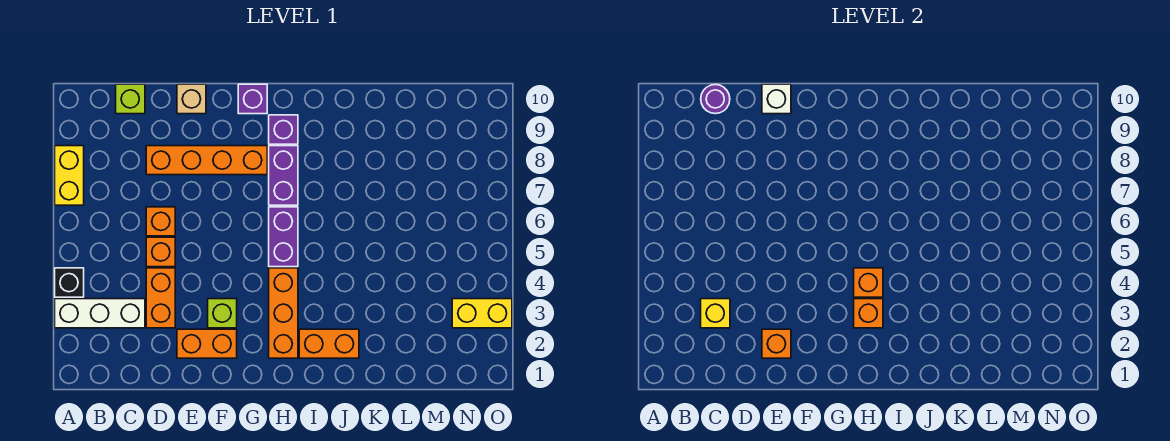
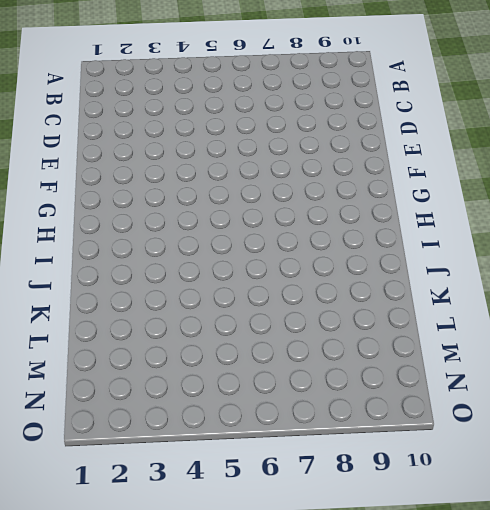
none -> white brick A3:C3 level 1
none -> black brick A4 level 1
none -> yellow brick A7:A8 level 1

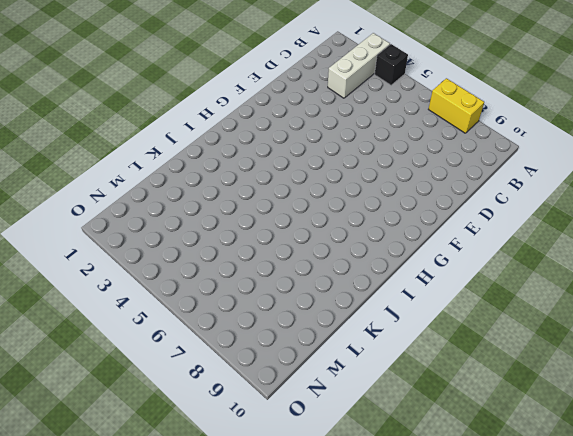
none -> lime brick C10 level 1
none -> orange brick D3:D4 level 1
none -> orange brick D5 level 1

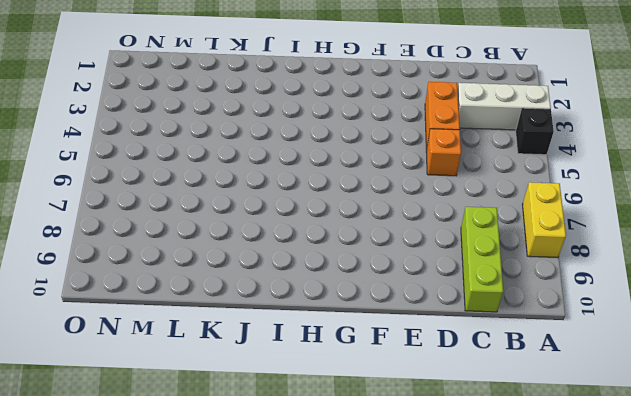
lime brick C8:C10 level 1 -> lime brick C10 level 1
none -> orange brick D6 level 1
none -> orange brick D8:G8 level 1
none -> orange brick E2:F2 level 1

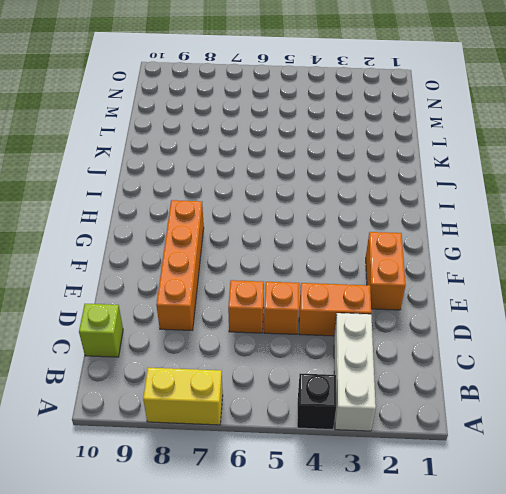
none -> tan brick E10 level 1
none -> lime brick F3 level 1
none -> purple brick G10 level 1

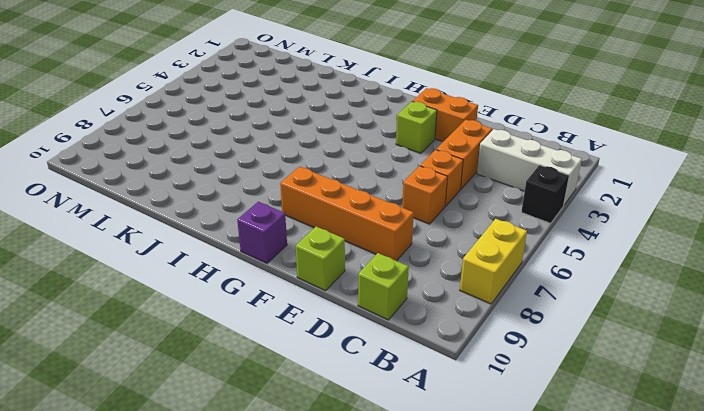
lime brick E10 level 1 -> tan brick E10 level 1
none -> orange brick H2:H4 level 1
none -> purple brick H5:H6 level 1
none -> purple brick H7:H8 level 1

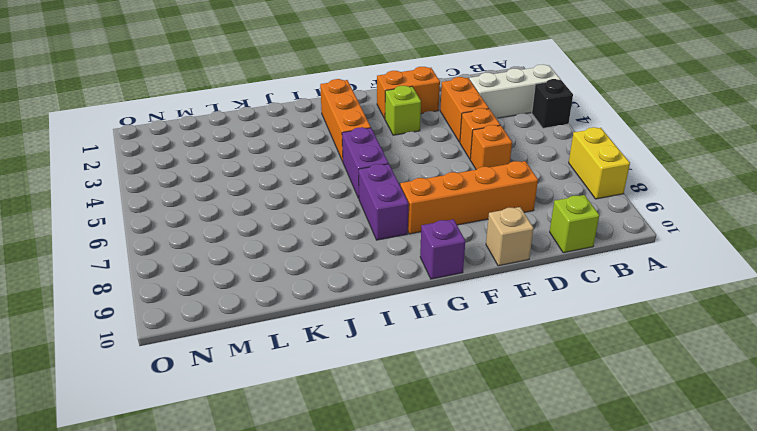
none -> purple brick H9 level 1
none -> orange brick I2:J2 level 1
none -> yellow brick N3:O3 level 1

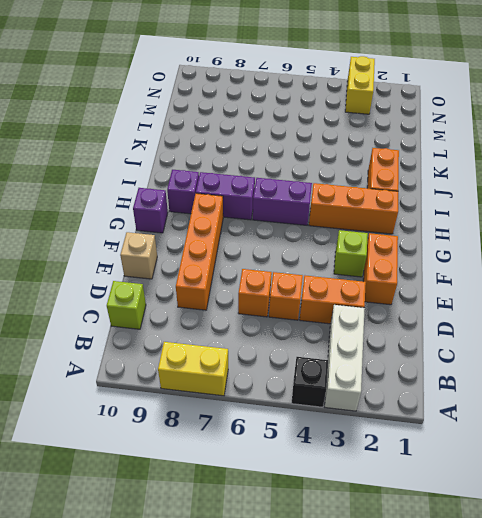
none -> yellow brick C3 level 2
none -> purple round brick C10 level 2
none -> orange brick E2 level 2

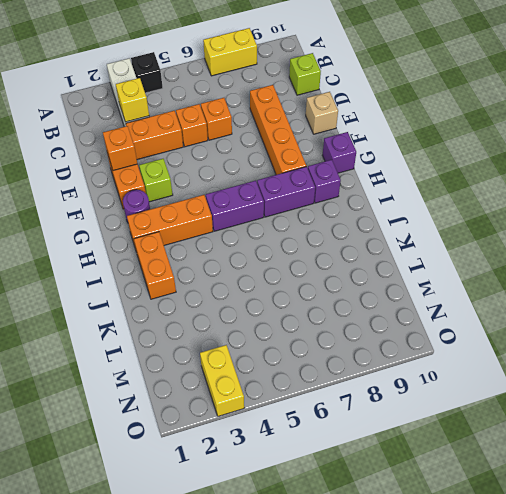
purple round brick G2 level 1 -> purple round brick C10 level 2
none -> white brick E10 level 2
none -> orange brick H3 level 2
none -> orange brick H4 level 2

